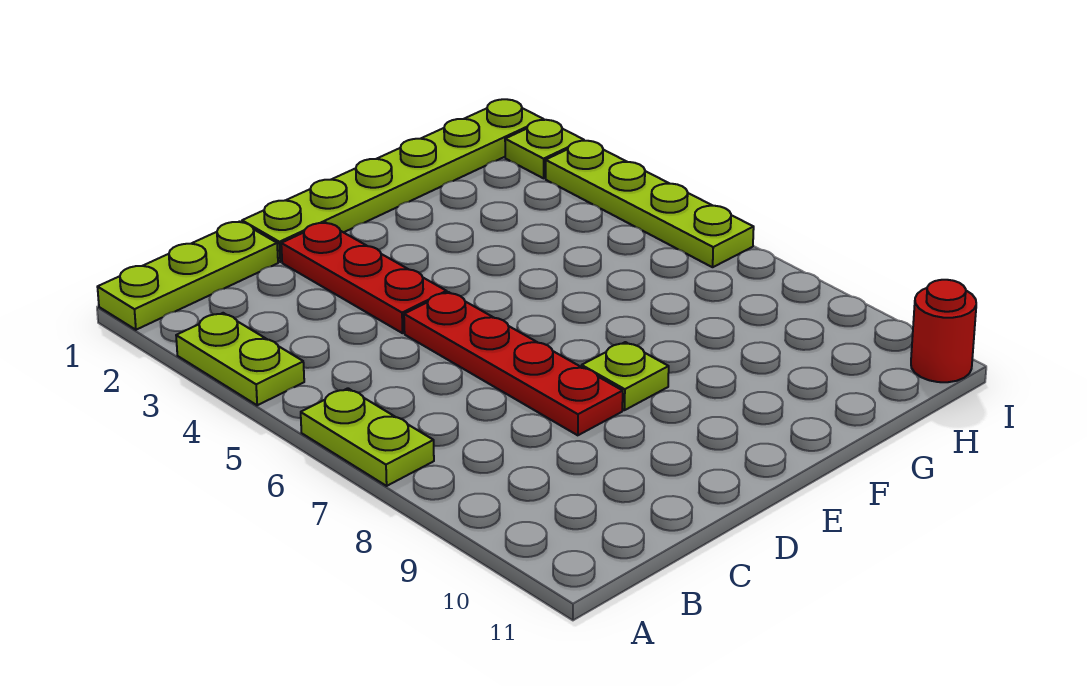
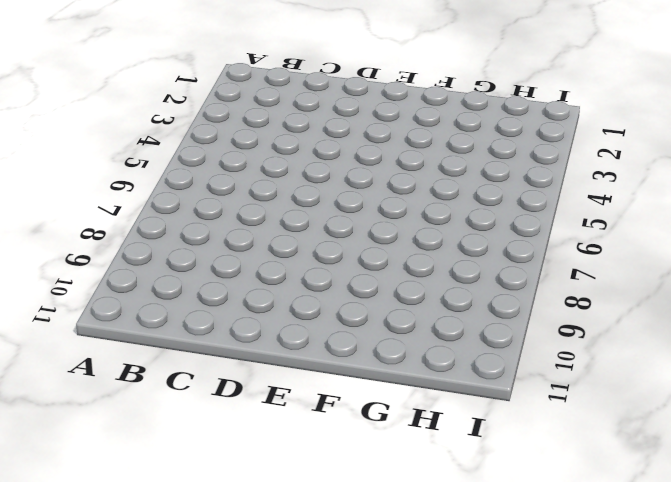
none -> lime plate A1:C1 level 1
none -> lime plate A3:A4 level 1

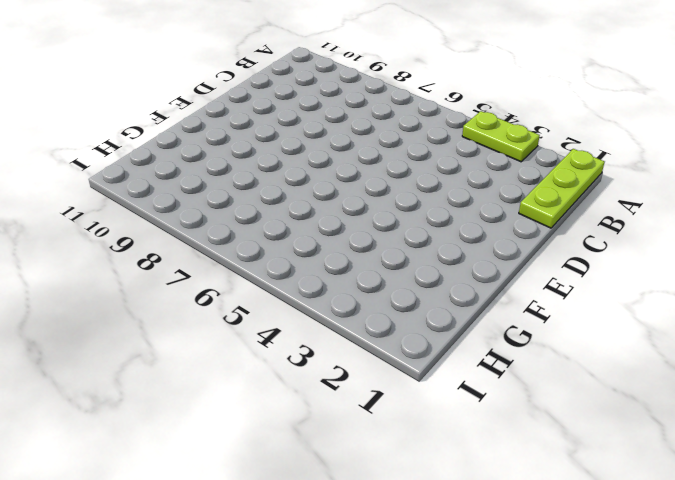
none -> lime plate A6:A7 level 1
none -> lime plate D1:I1 level 1

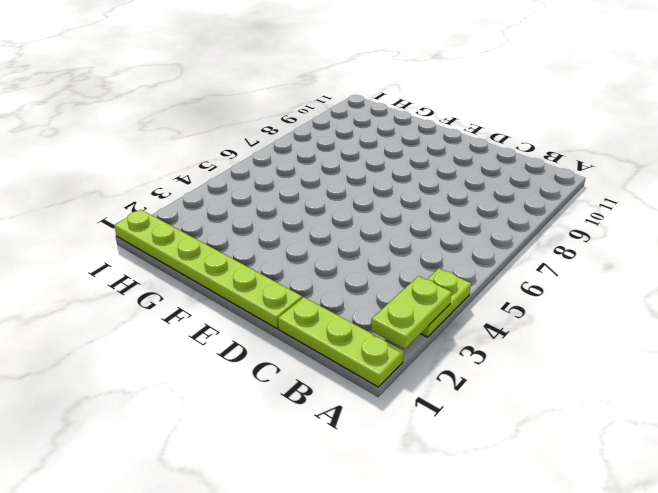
lime plate A2:A3 level 2 -> lime plate A6:A7 level 1
none -> red plate D2:D4 level 1
none -> red plate D5:D8 level 1

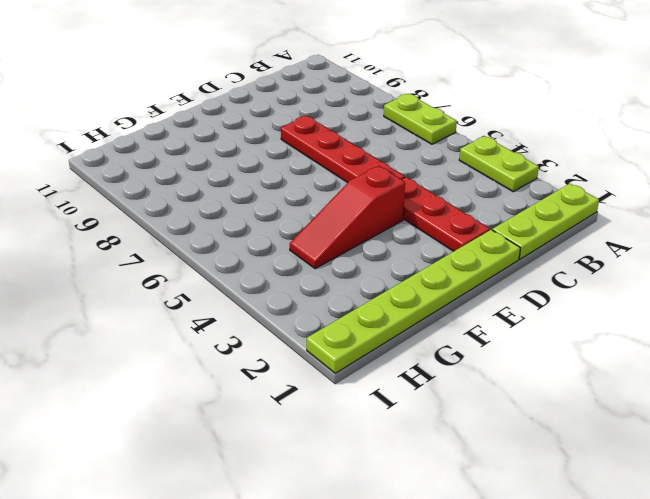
red slope E4:G4 level 1 top E -> none
none -> lime plate E8 level 1
none -> lime plate I2 level 1

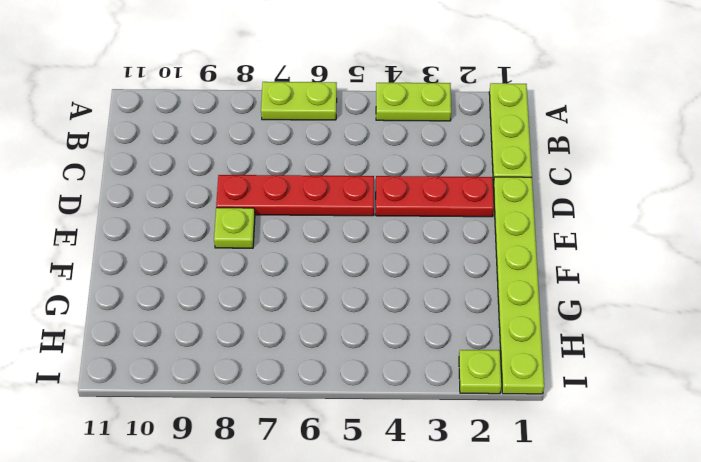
none -> lime plate I3:I6 level 1
none -> red round brick I11 level 1

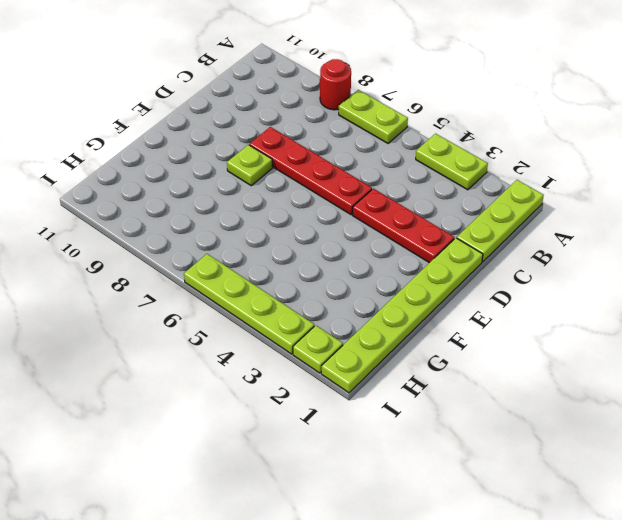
red round brick A8 level 1 -> red round brick I11 level 1

